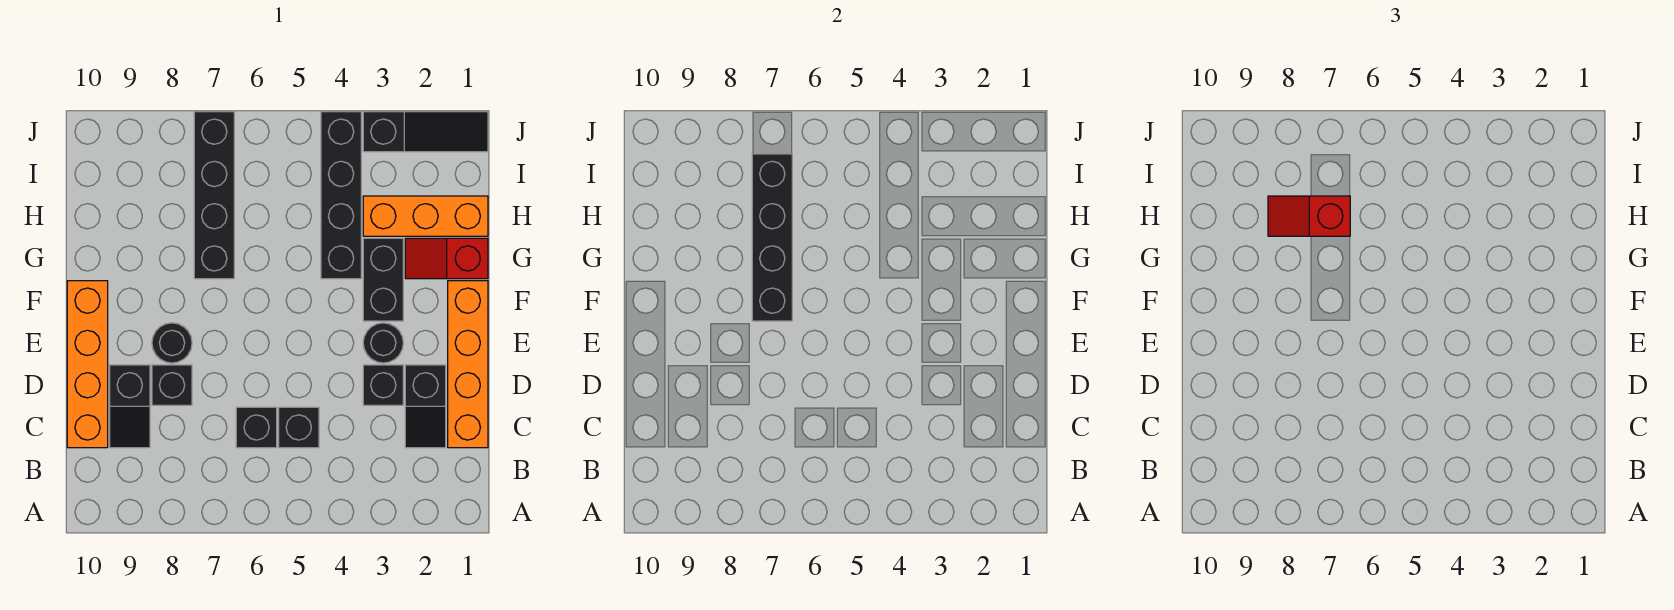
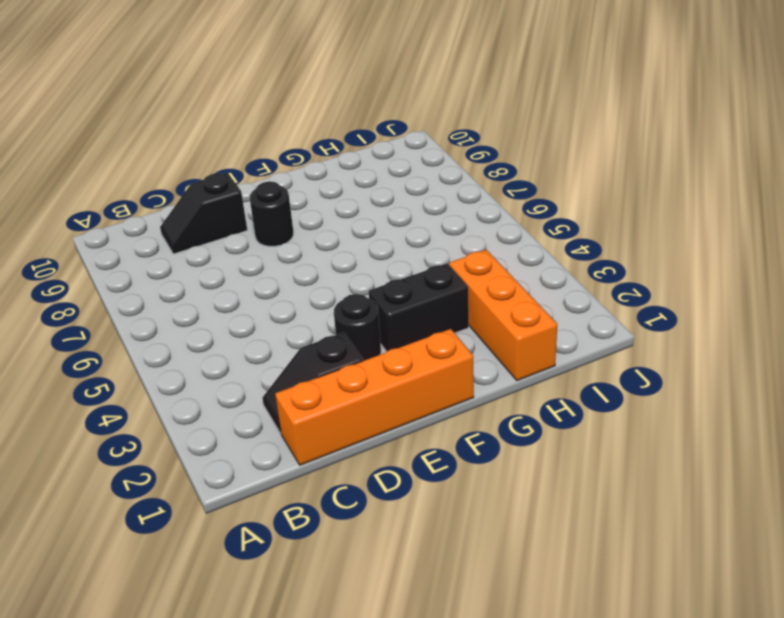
none -> black brick C5 level 1
none -> black brick C6 level 1
none -> orange brick C10:F10 level 1

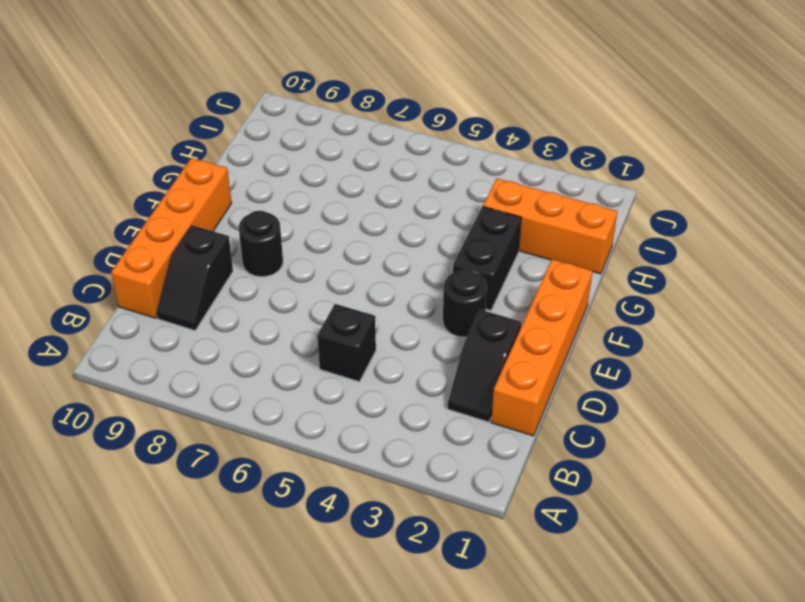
none -> black brick C6 level 1
none -> black brick D3 level 1
none -> black brick D8 level 1

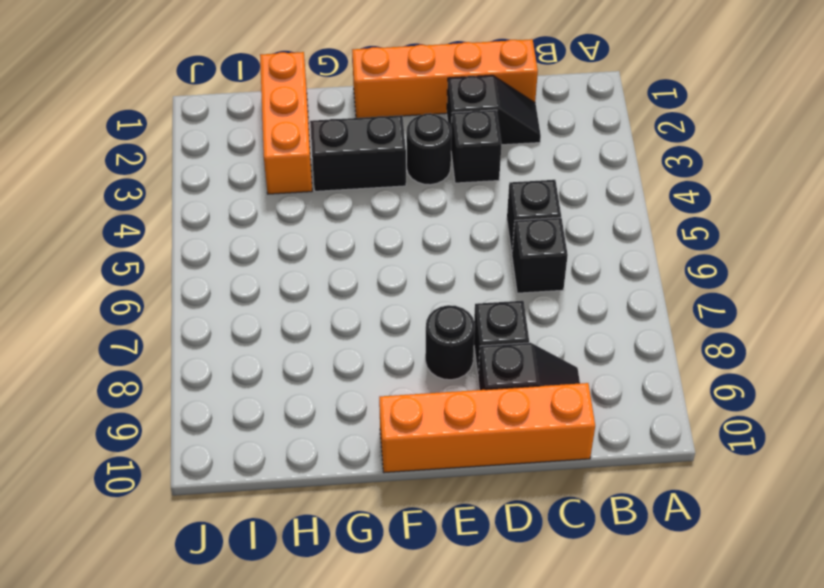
none -> red slope G1:G2 level 1 top 1
none -> black brick G4:J4 level 1
none -> black brick G7:J7 level 1

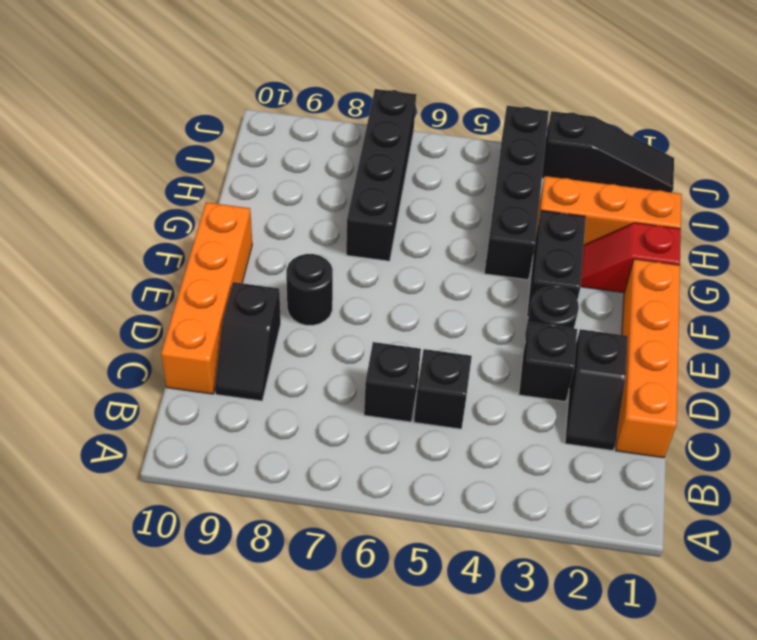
none -> black brick D8 level 1
none -> black brick F7:I7 level 2
none -> red slope H7:H8 level 3 top 7

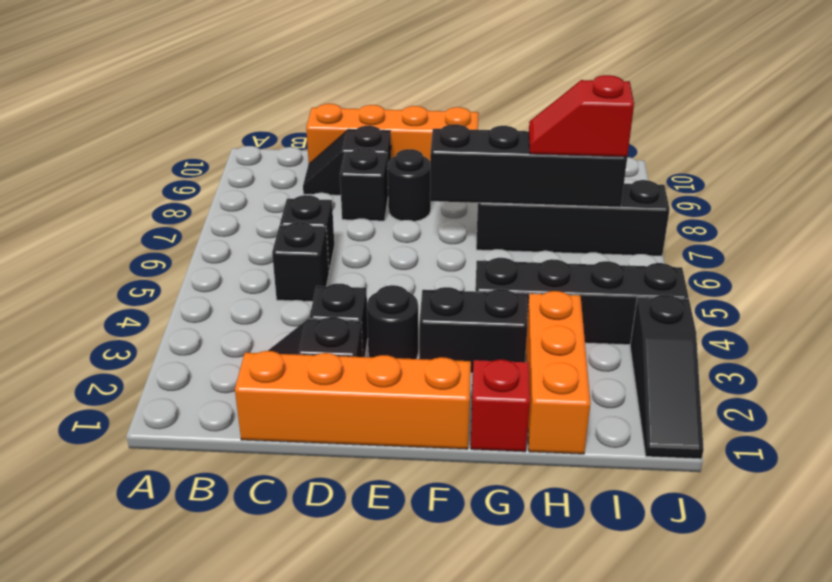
red slope H7:I7 level 3 top I -> red slope H7:H8 level 3 top 7

